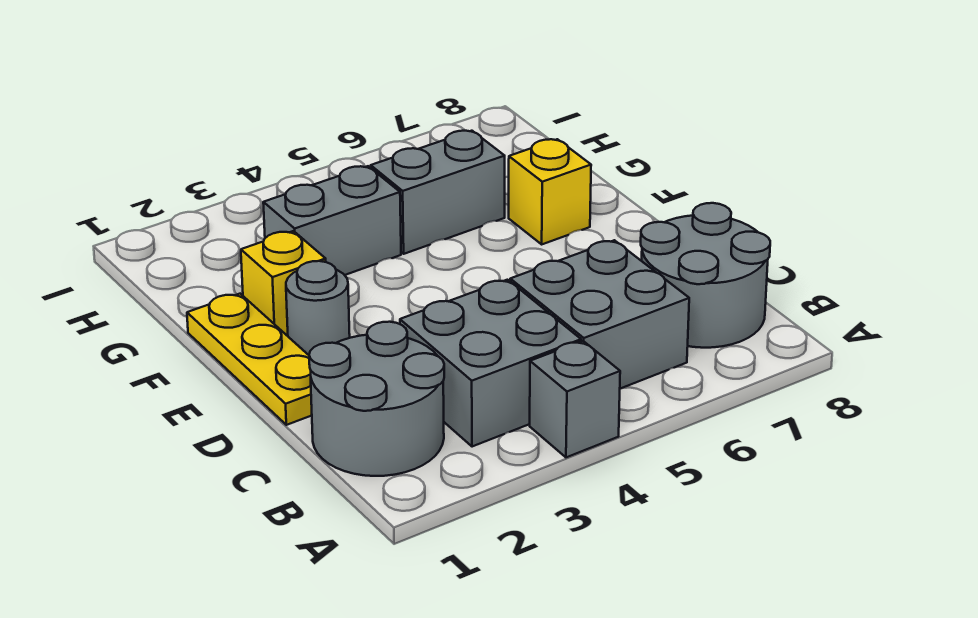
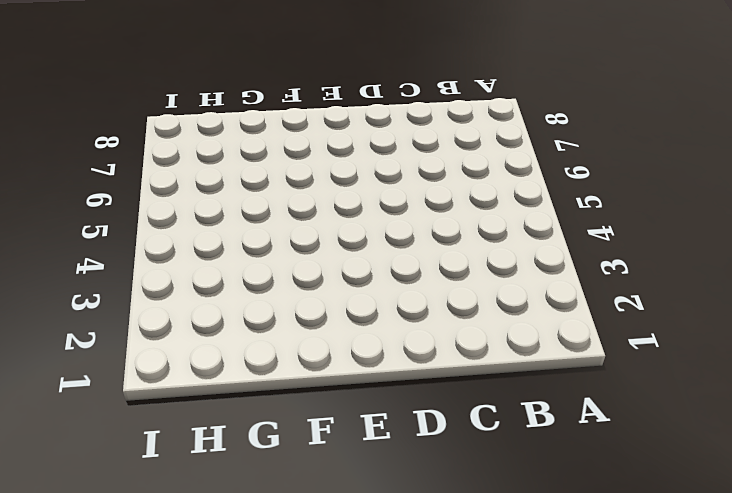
none -> grey brick A4 level 1
none -> grey round brick B1:C2 level 1

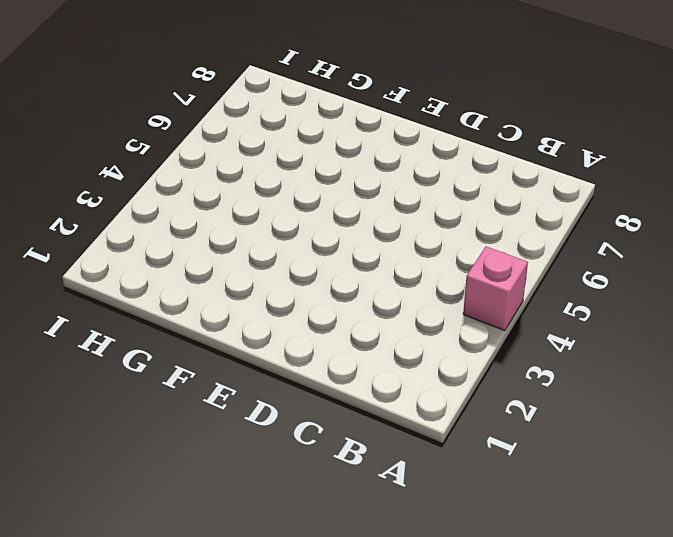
pink brick A4 level 1 -> grey brick A4 level 1
none -> grey round brick B1:C2 level 1
none -> grey brick B3:C4 level 1

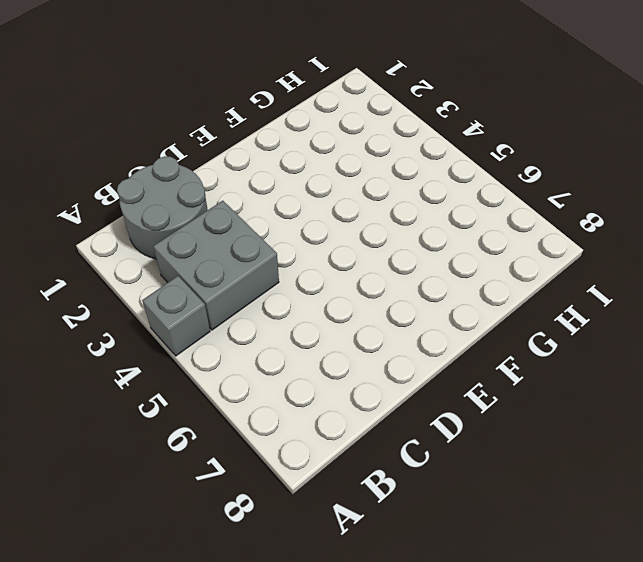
none -> grey brick B5:C6 level 1
none -> grey round brick B7:C8 level 1

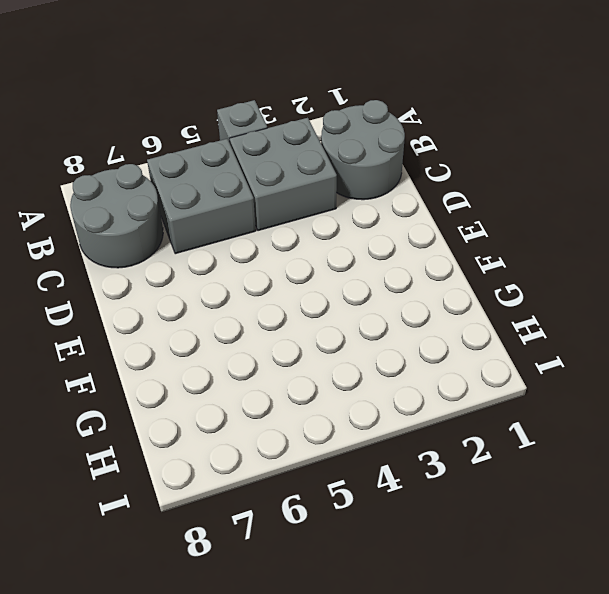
none -> yellow plate D1:F1 level 1
none -> grey round brick E2 level 1

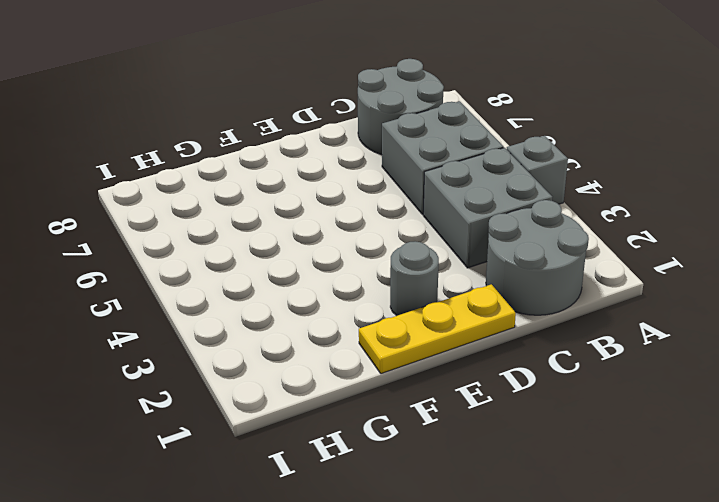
none -> yellow brick F2 level 1
none -> yellow brick F7 level 1

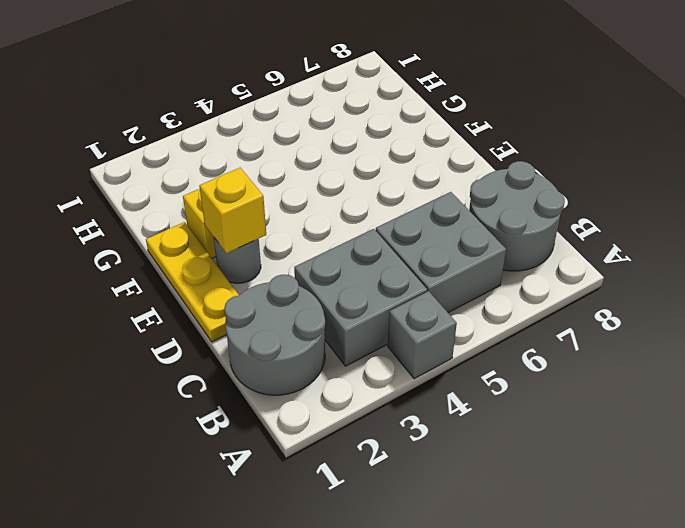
yellow brick E2 level 2 -> yellow brick F7 level 1
none -> grey brick G3:G4 level 1
none -> grey brick G5:G6 level 1

